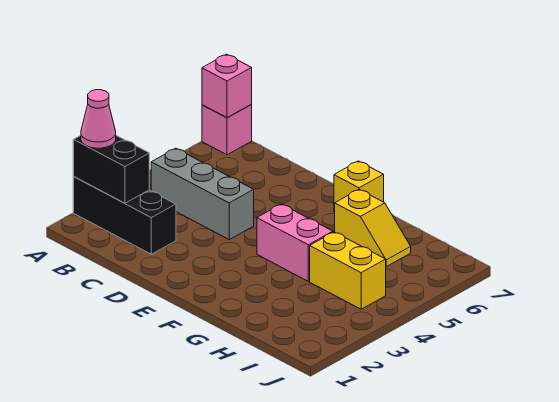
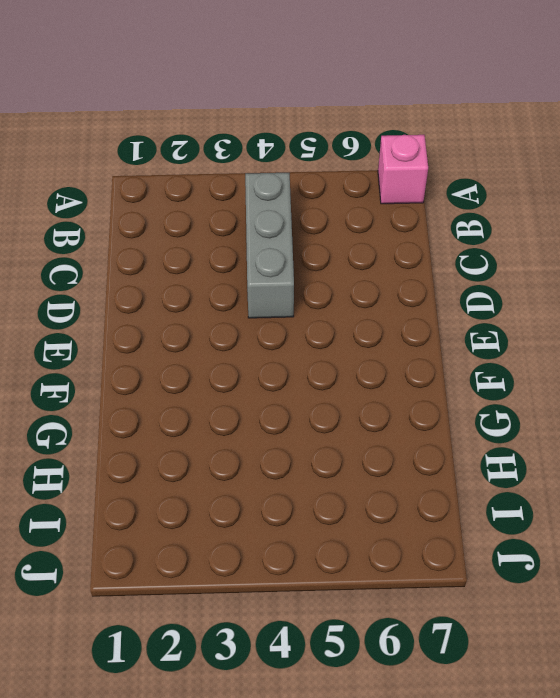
none -> black brick A2:C2 level 1
none -> pink brick F4:G4 level 1

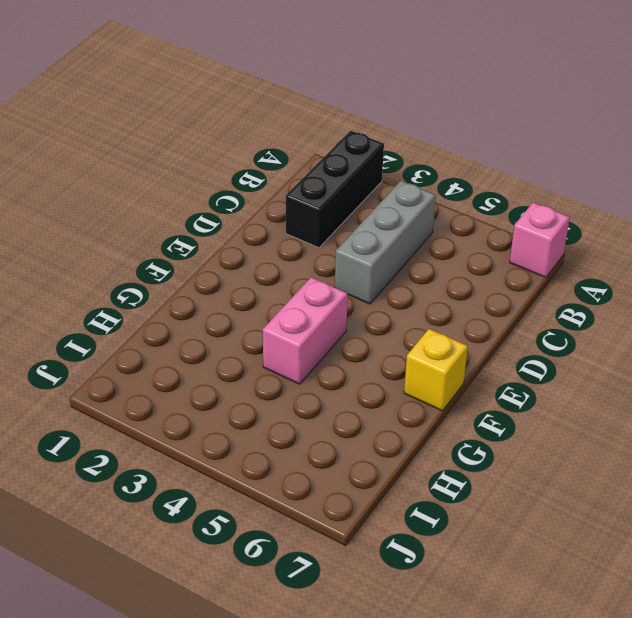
none -> yellow slope G6:H6 level 1 top G
none -> yellow brick H4:I4 level 1

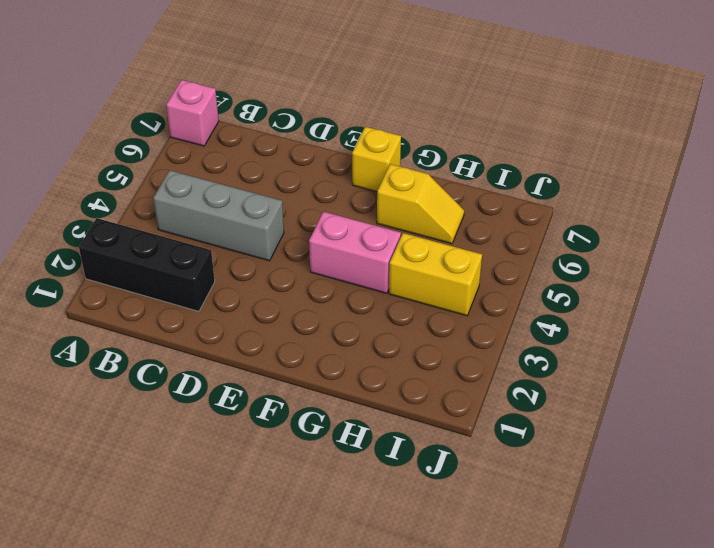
none -> black brick A2:B2 level 2
none -> pink brick A7 level 2

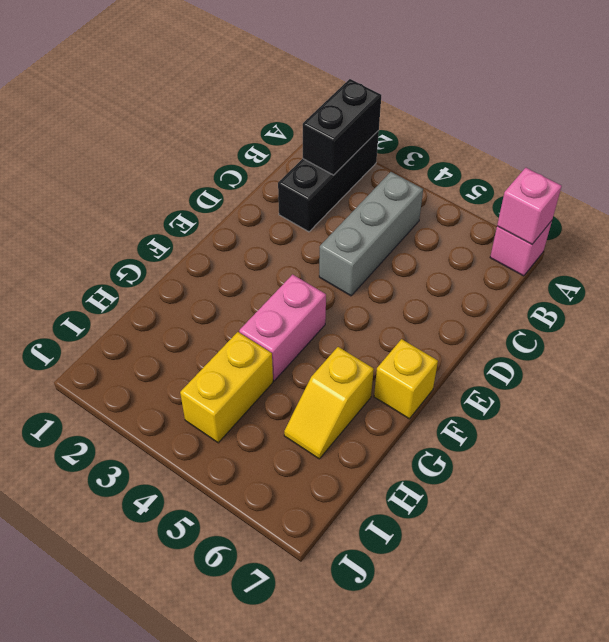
none -> pink cone A2 level 3

